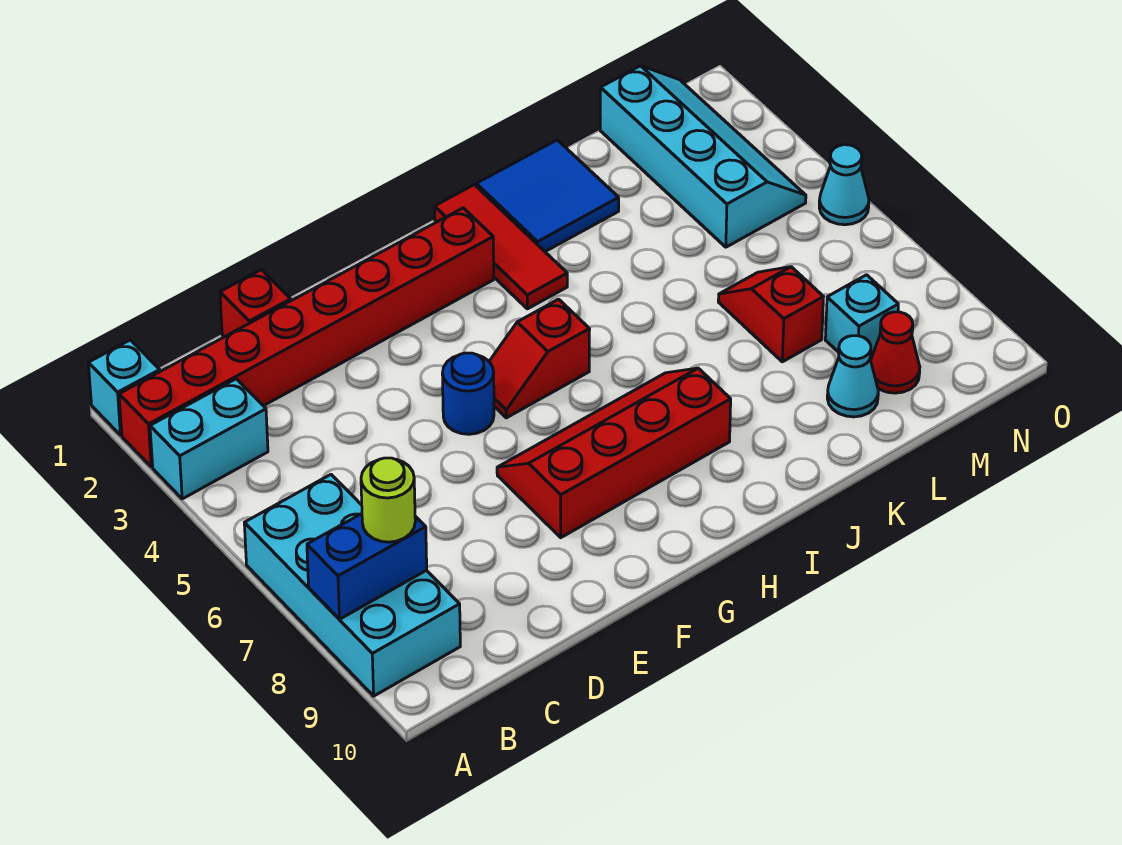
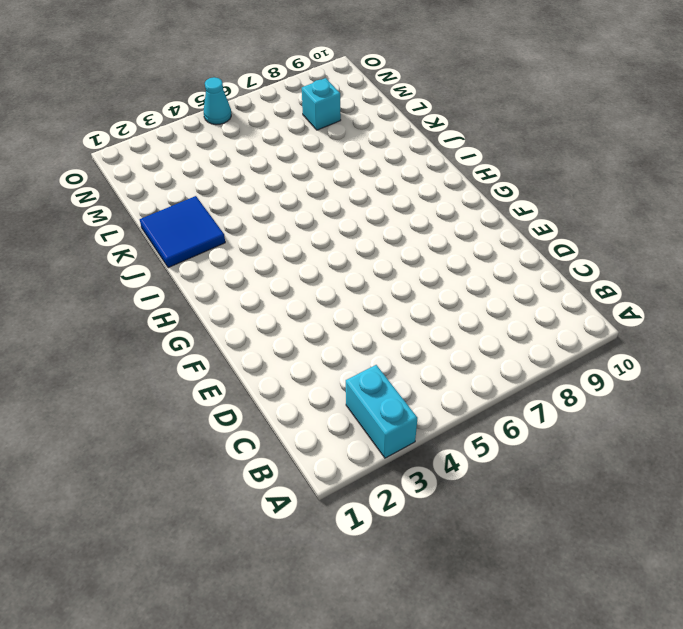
none -> cyan brick A1 level 1
none -> red brick A2:H2 level 1
none -> cyan brick A6:B9 level 1

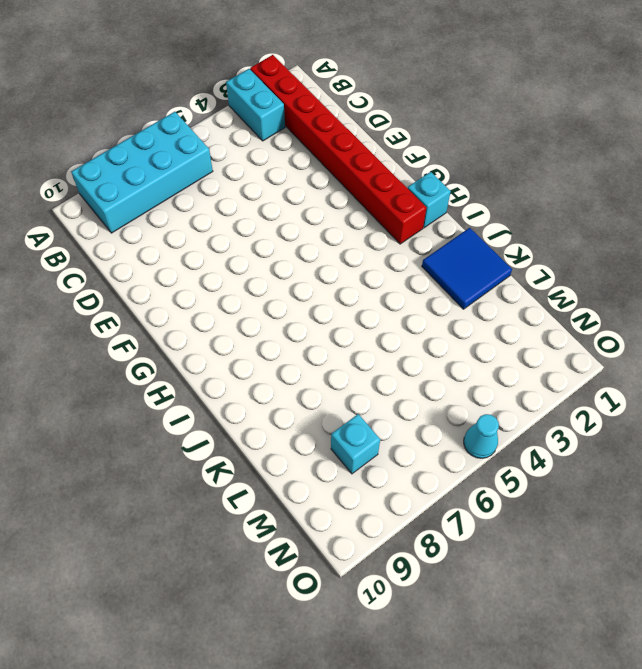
cyan brick H1 level 1 -> cyan brick A1 level 1
none -> red brick D1 level 1
none -> blue round brick F5 level 1
none -> red slope F7:I8 level 1 top 8

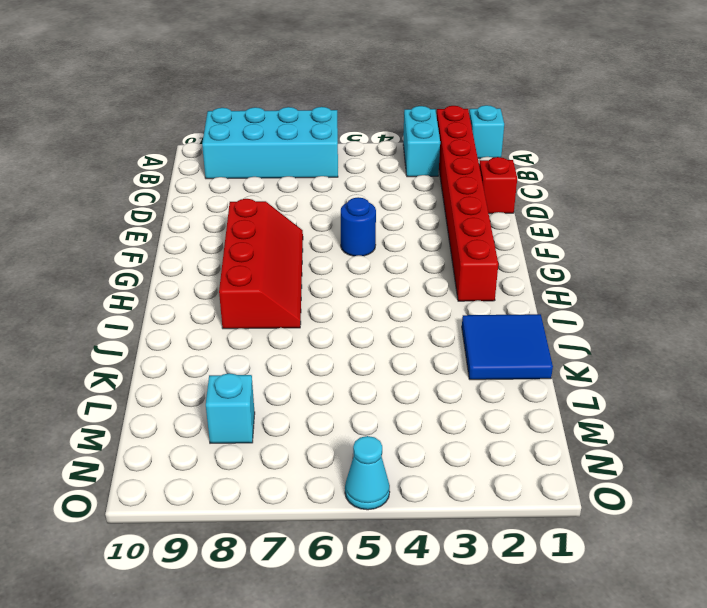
none -> red slope G5:H5 level 1 top H
none -> red tile I1:I3 level 1
none -> red slope L6:L7 level 1 top 7

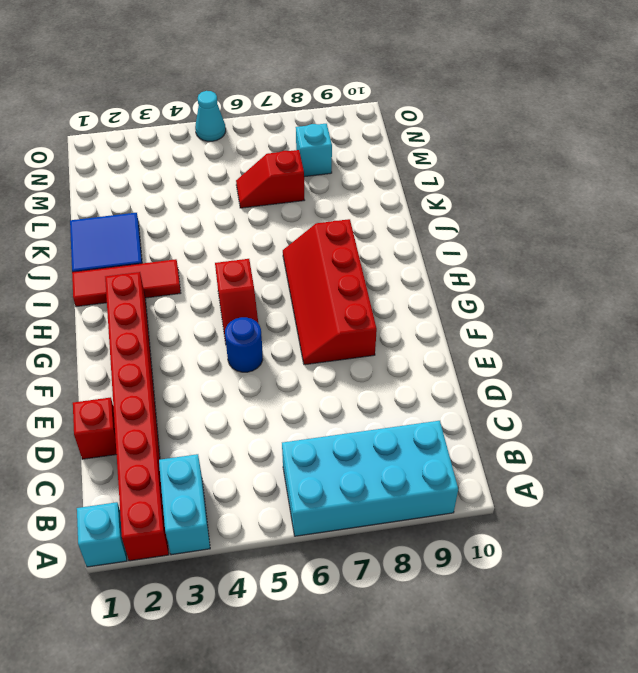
none -> cyan cone L9 level 1
none -> cyan slope M1:N4 level 1 top M
none -> red cone M9 level 1

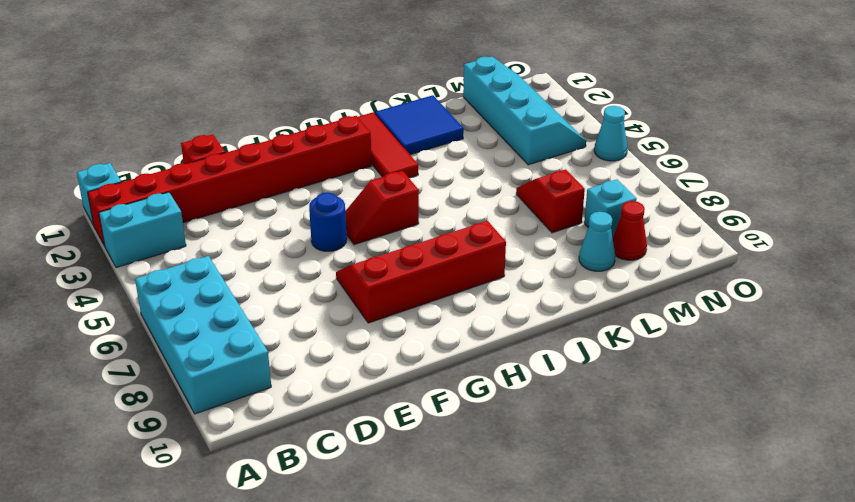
none -> blue brick A8:B8 level 2
none -> lime round brick B8 level 3

